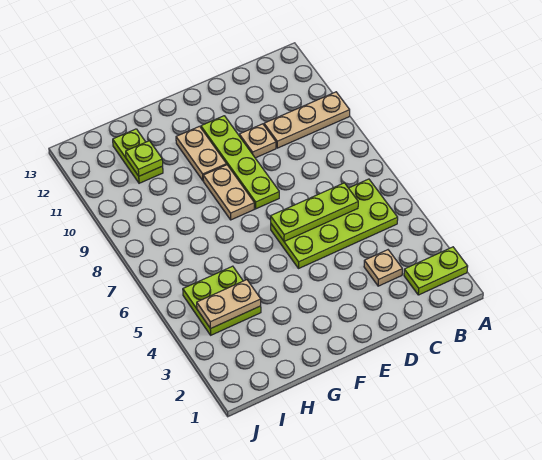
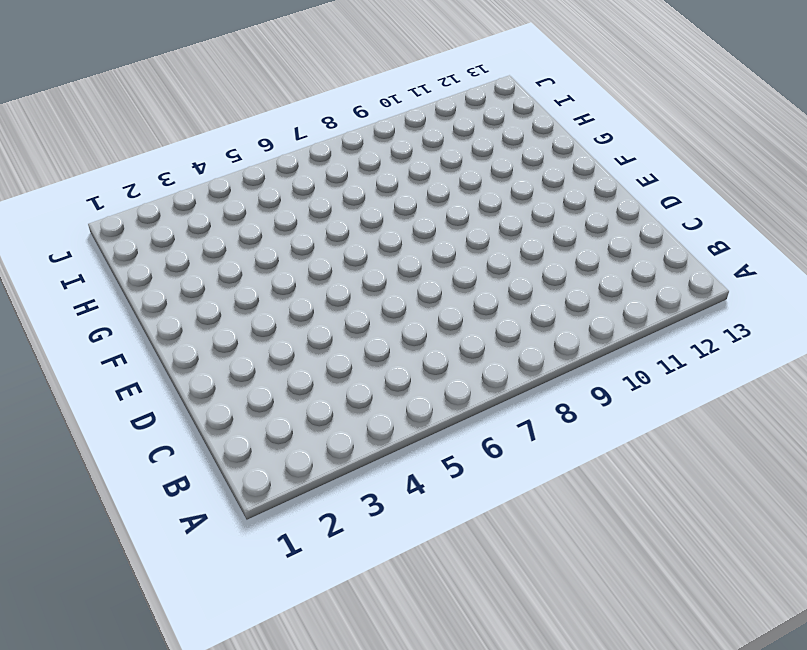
none -> lime plate A2:B2 level 1
none -> tan plate A10:C10 level 1
none -> lime plate B5:E6 level 1

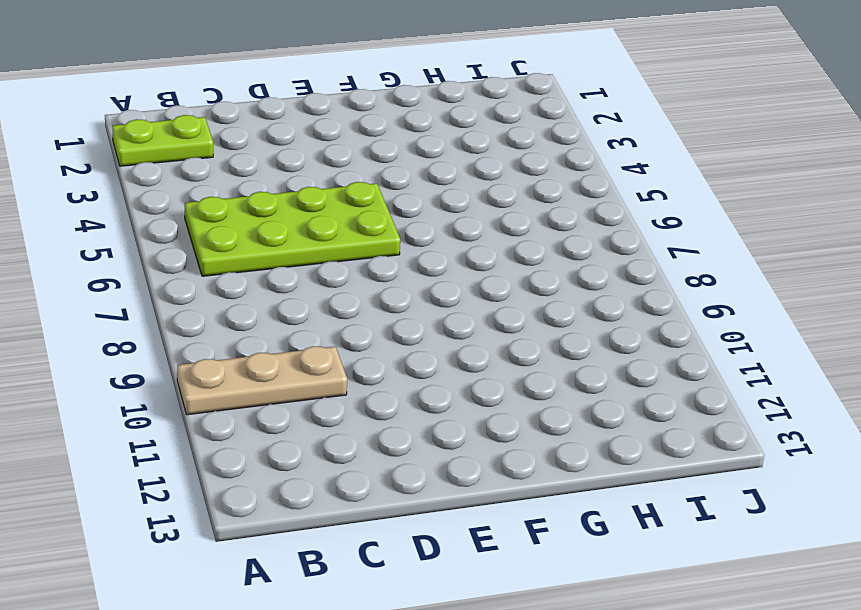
none -> tan plate C3 level 1
none -> tan plate D10 level 1
none -> lime plate E8:E11 level 1

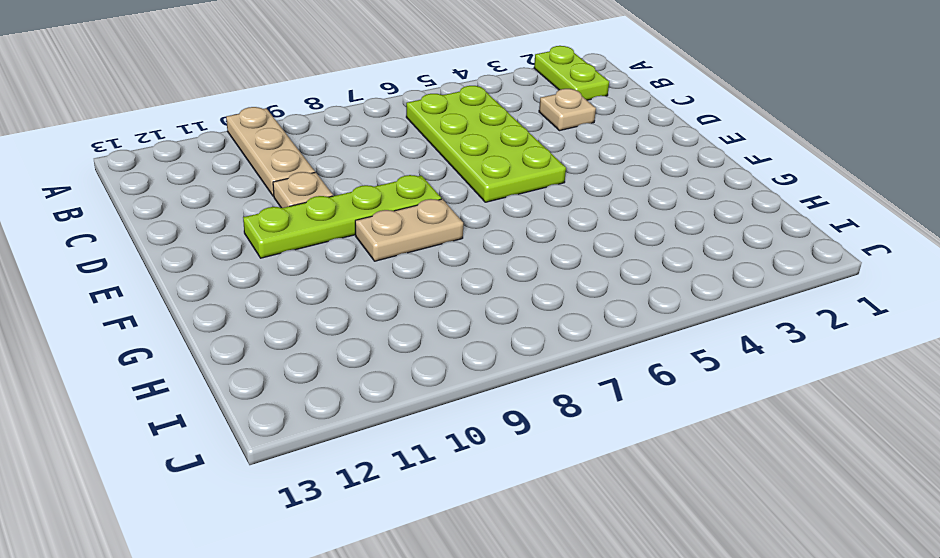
none -> tan plate F10:F11 level 1
none -> lime plate H4:I5 level 1
none -> lime plate H11:H12 level 1

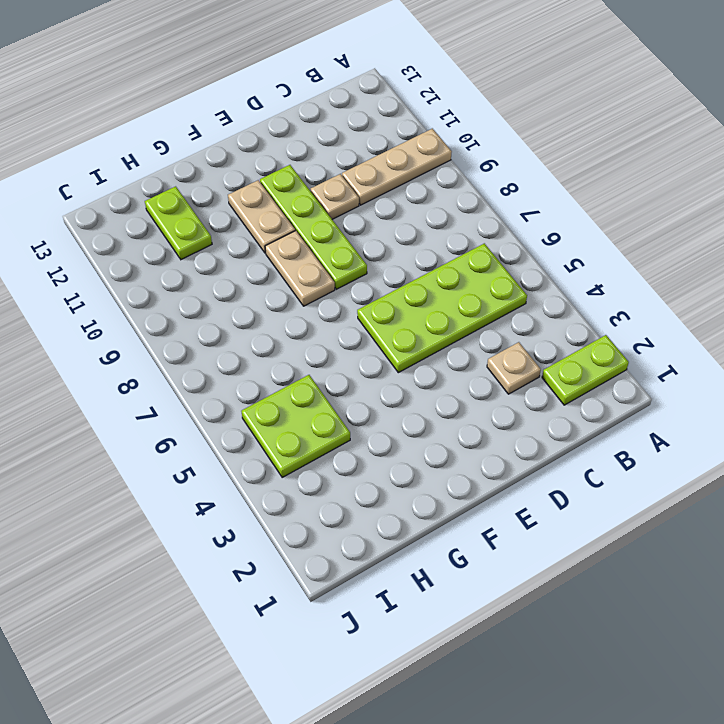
none -> lime plate C6:E6 level 2
none -> tan plate H4:I4 level 2
none -> lime plate H11 level 2

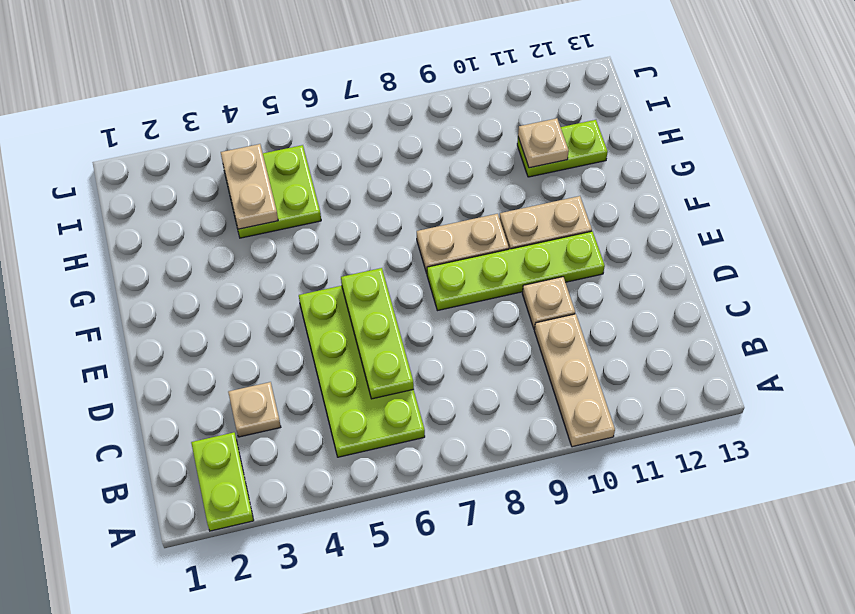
tan plate H11 level 2 -> lime plate H11 level 2

